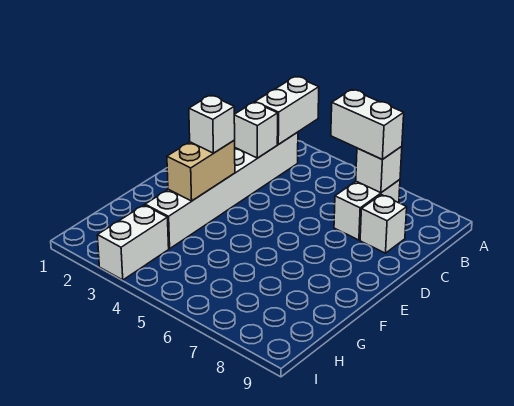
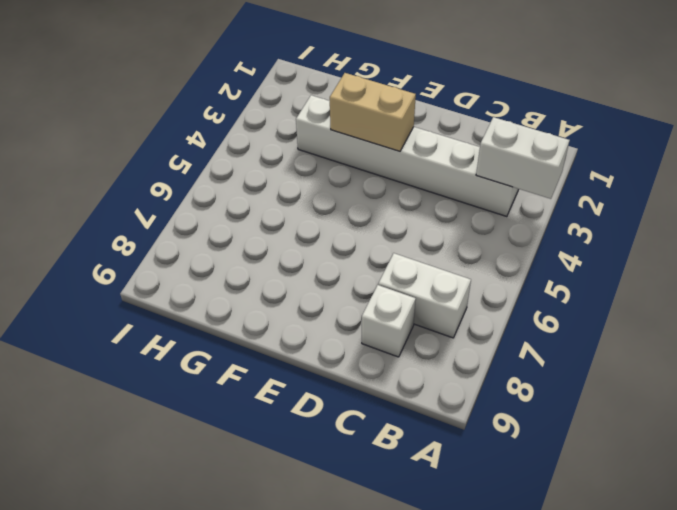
none -> white brick H3:I3 level 1
none -> white brick B7 level 2

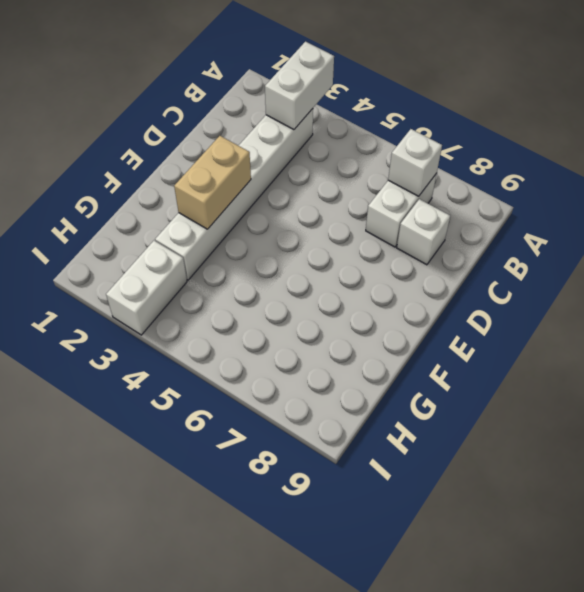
none -> white brick C3 level 2
none -> white brick B6:B7 level 3

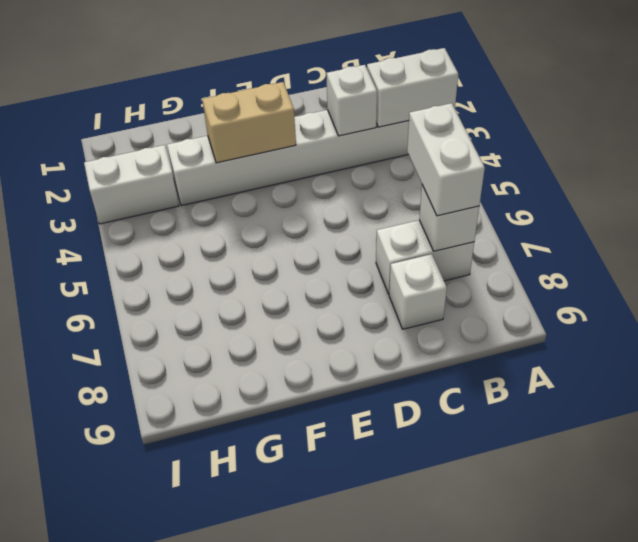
none -> white brick E3 level 3

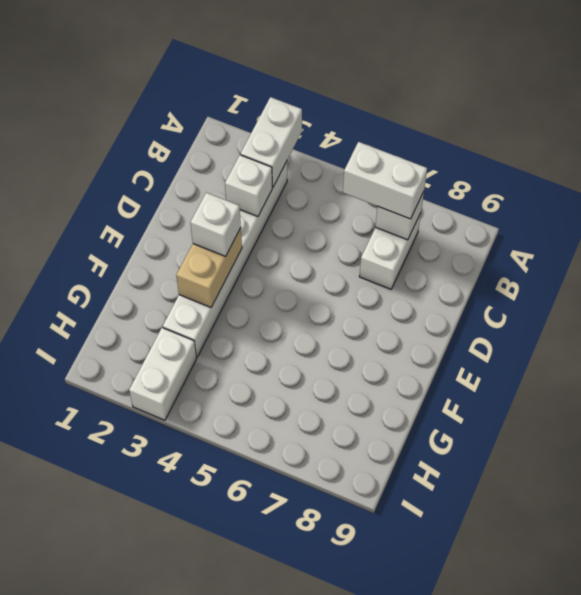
none -> white brick C8 level 1

